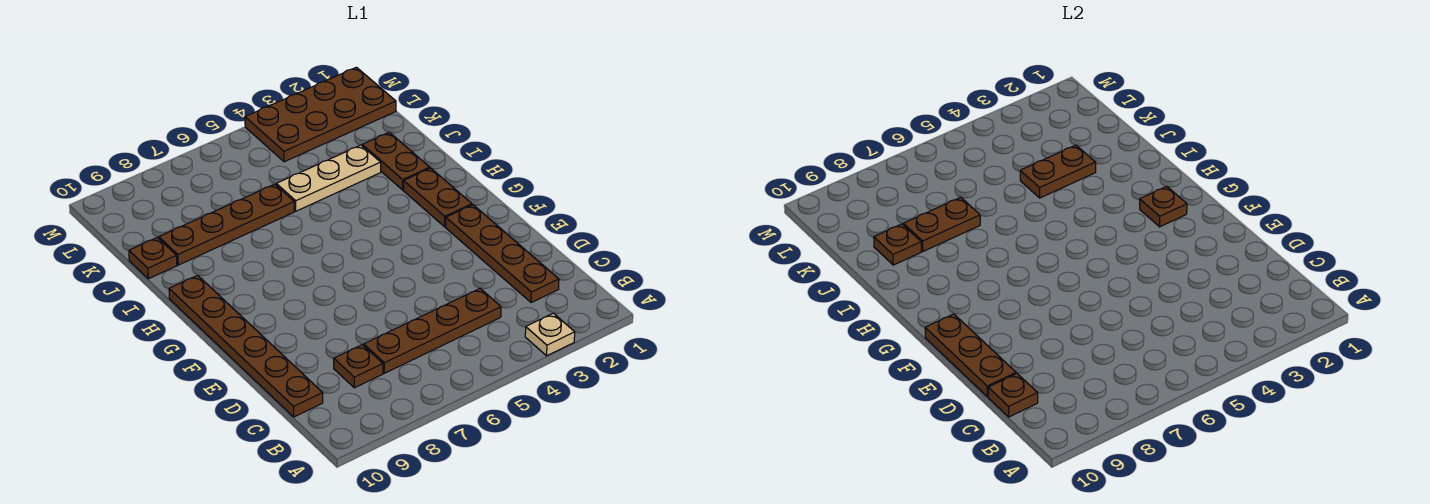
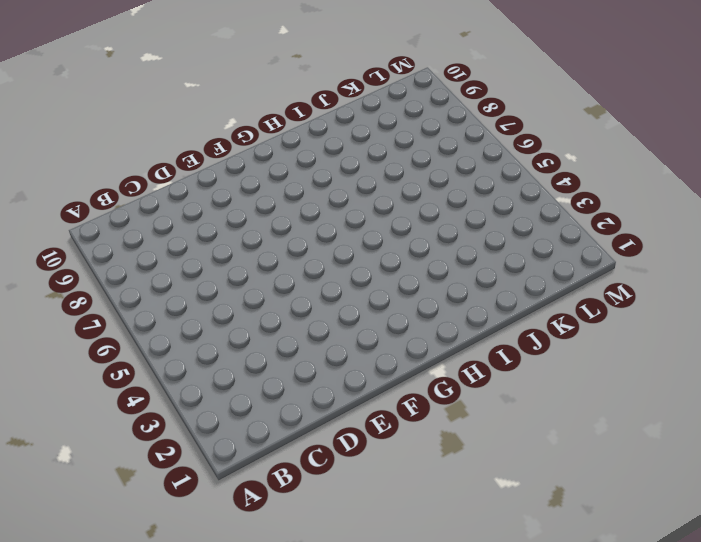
none -> tan plate A3 level 1
none -> brown plate C2:F2 level 1
none -> brown plate C4:C7 level 1

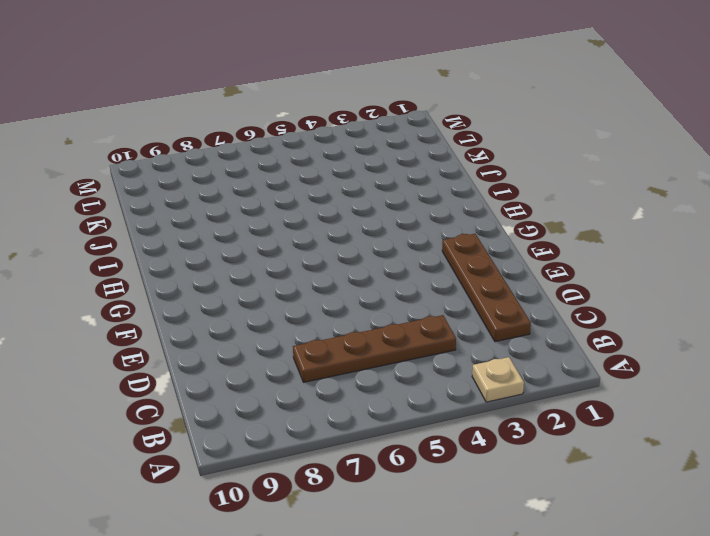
none -> brown plate C8 level 1
none -> brown plate C10:H10 level 1
none -> brown plate G2:H2 level 1

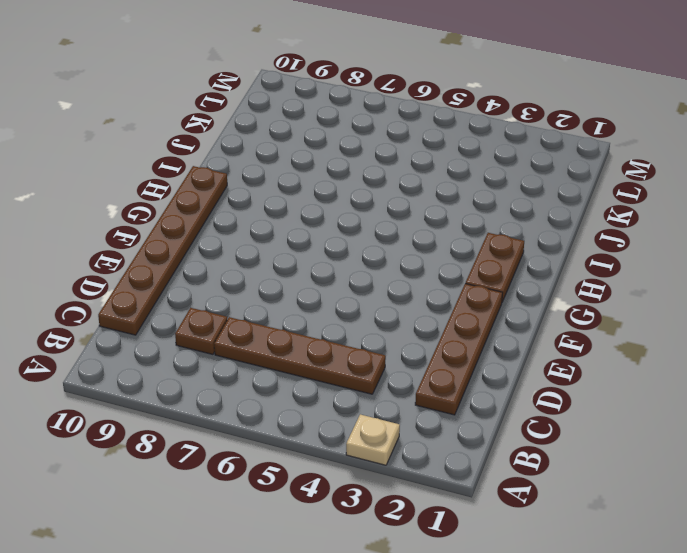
none -> brown plate I2:J2 level 1
none -> tan plate J3:J5 level 1
none -> brown plate J6:J9 level 1

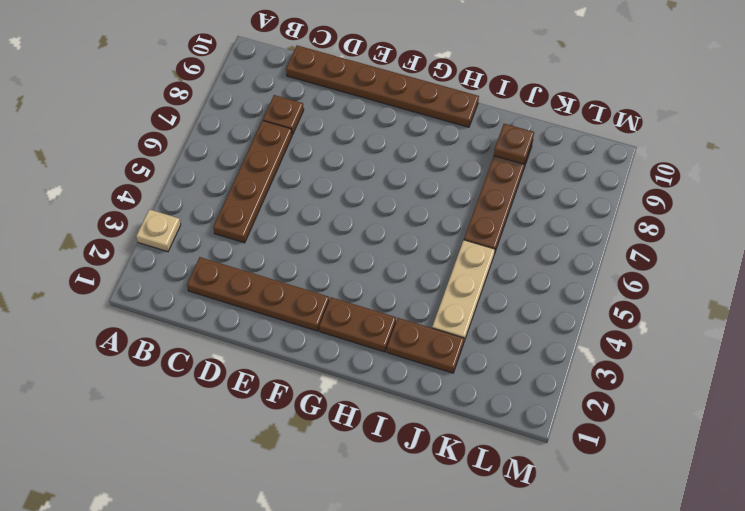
none -> brown plate J10 level 1
none -> brown plate L1:M4 level 1
none -> brown plate C10 level 2

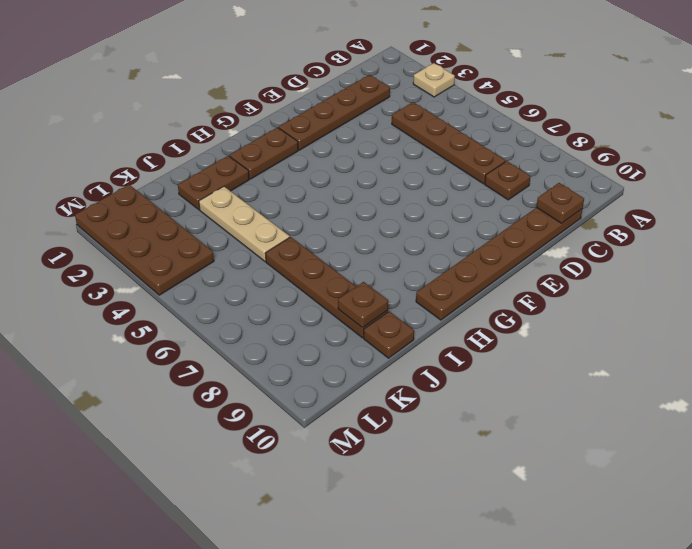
none -> brown plate D10:F10 level 2
none -> brown plate G2 level 2
none -> brown plate J3:J4 level 2

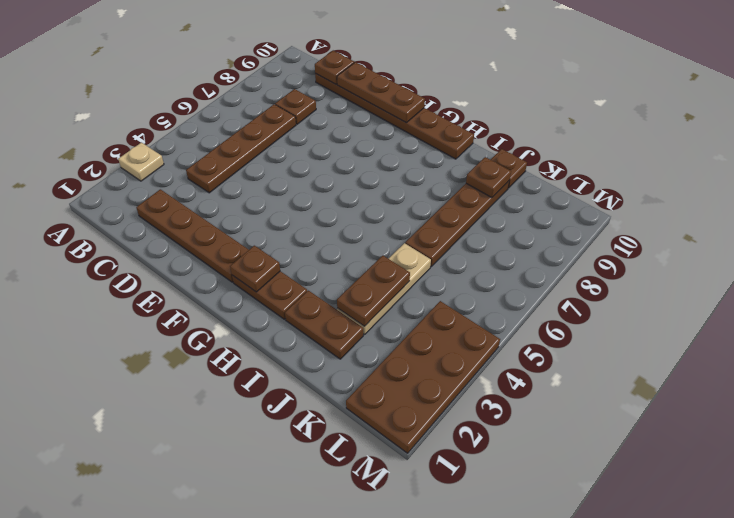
none -> brown plate J7:J8 level 2

